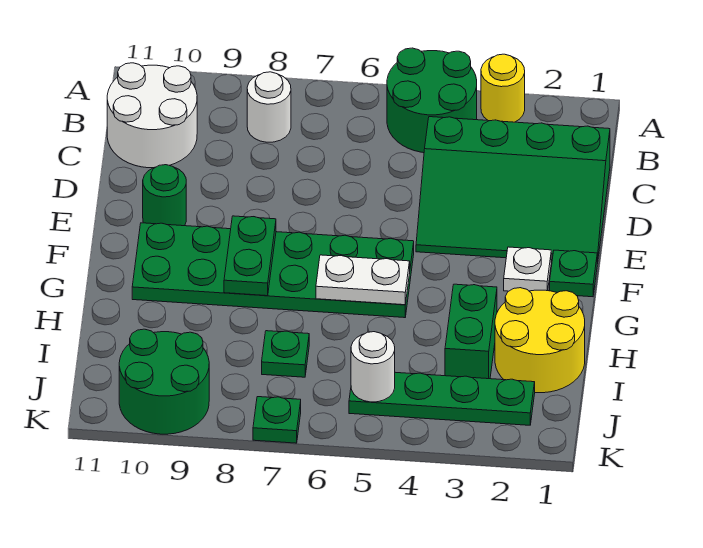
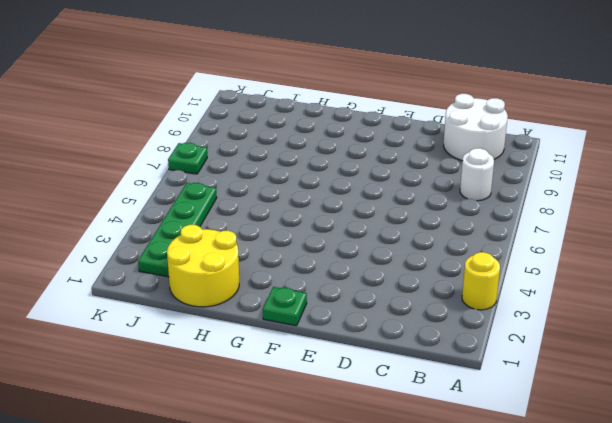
none -> green round brick A4:B5 level 1
none -> green slope C1:E4 level 1 top C
none -> green round brick E10 level 1

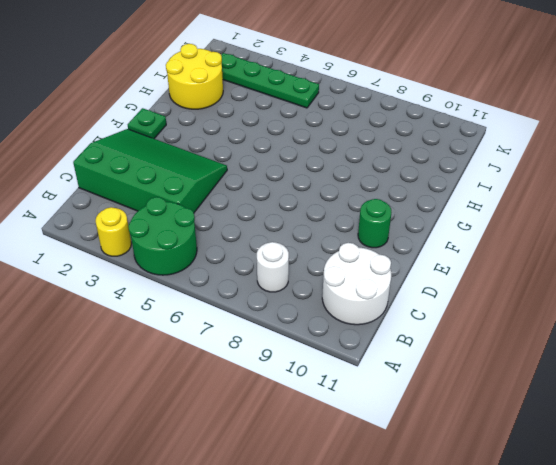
none -> white plate F2 level 1
none -> green plate F5:G10 level 1
none -> green brick H3:I3 level 1

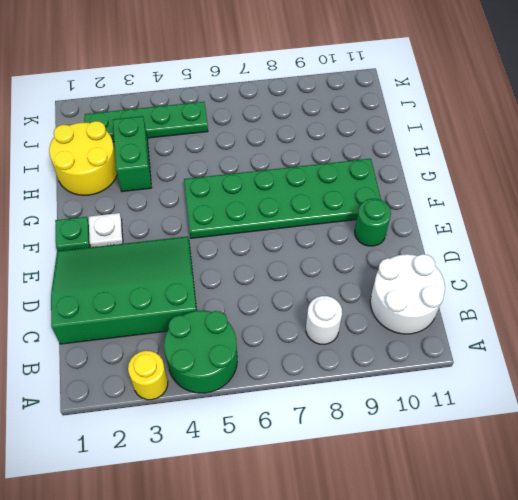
none -> green plate I7 level 1
none -> green round brick J9:K10 level 1
none -> green plate K7 level 1

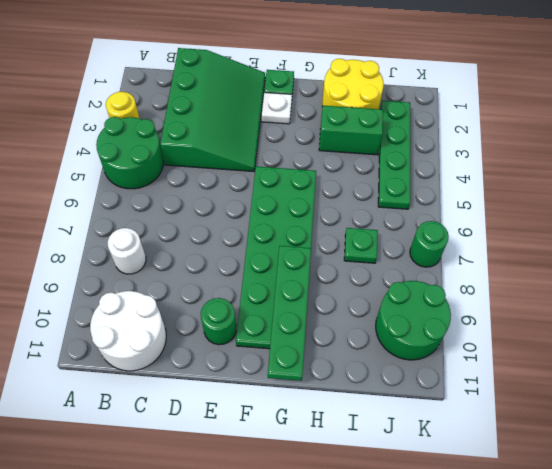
green plate G8:G11 level 2 -> green plate F8:G8 level 2
green round brick K7 level 1 -> green plate K7 level 1
none -> white plate G5:G6 level 2
none -> white round brick J5 level 2

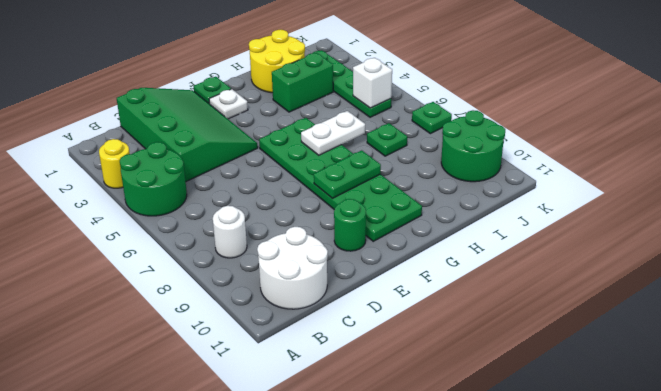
white plate G6:H6 level 2 -> white plate G5:G6 level 2
white brick J5 level 2 -> white round brick J5 level 2

